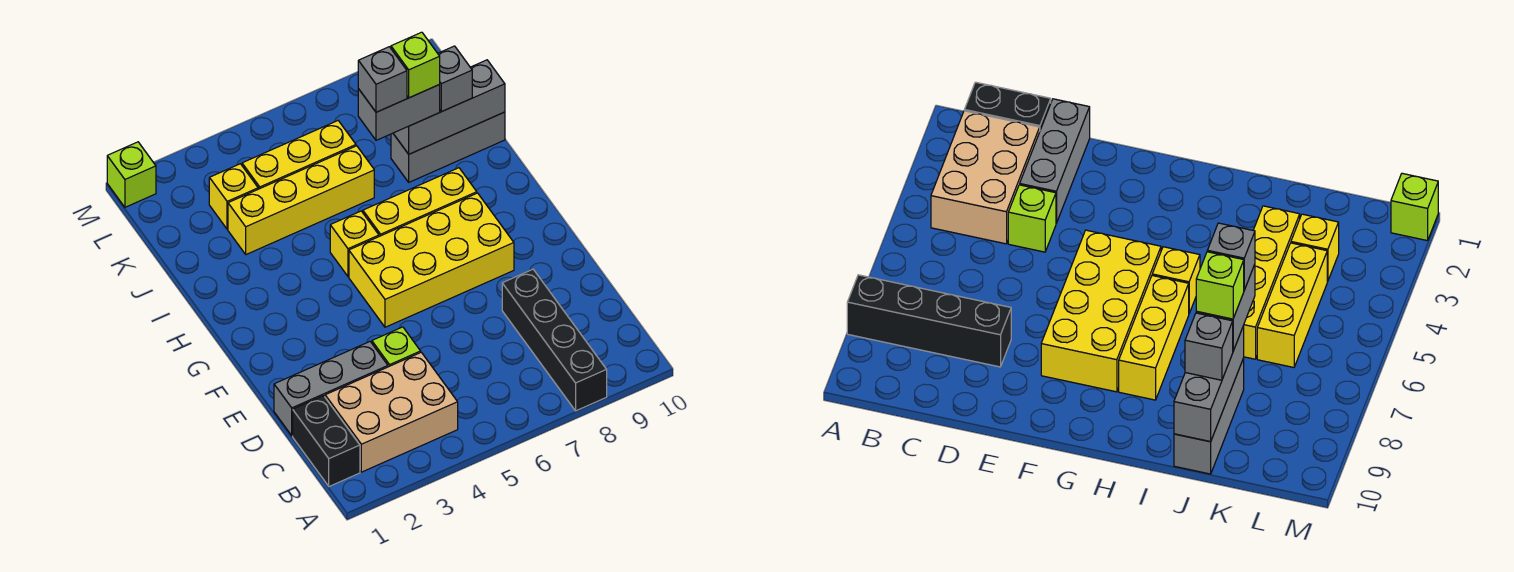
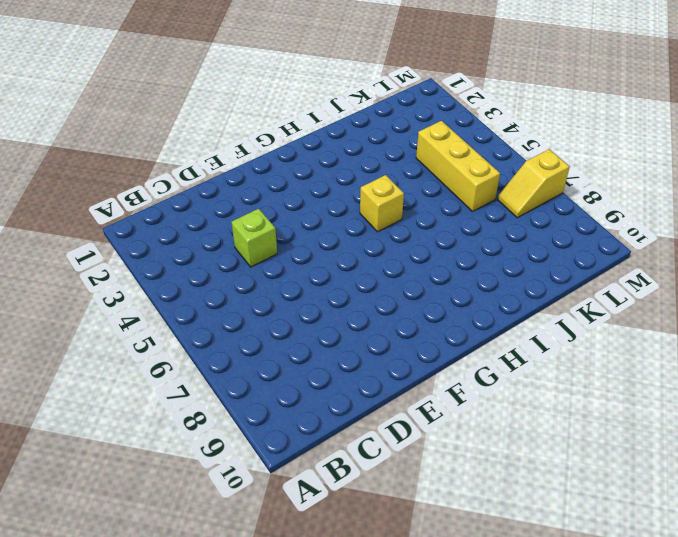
yellow slope L7:M7 level 1 top M -> none
none -> black brick A8:D8 level 1
none -> black brick B1:C1 level 1
none -> tan brick B2:C4 level 1

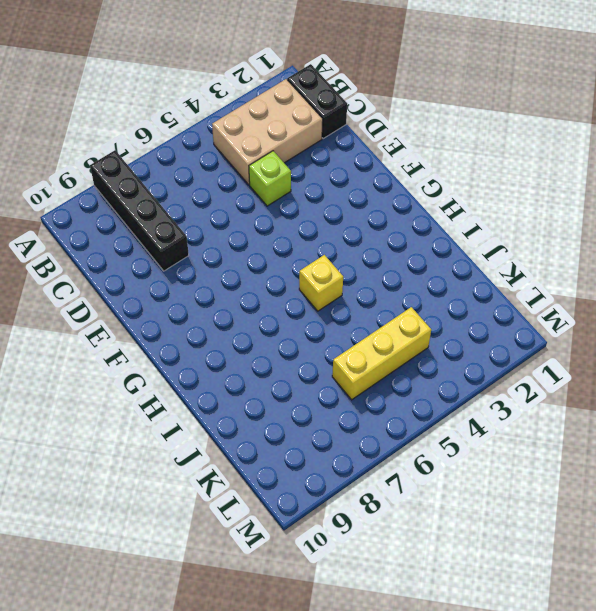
none -> grey brick D1:D3 level 1
none -> yellow brick F5:G8 level 1
none -> yellow brick H6:H8 level 1

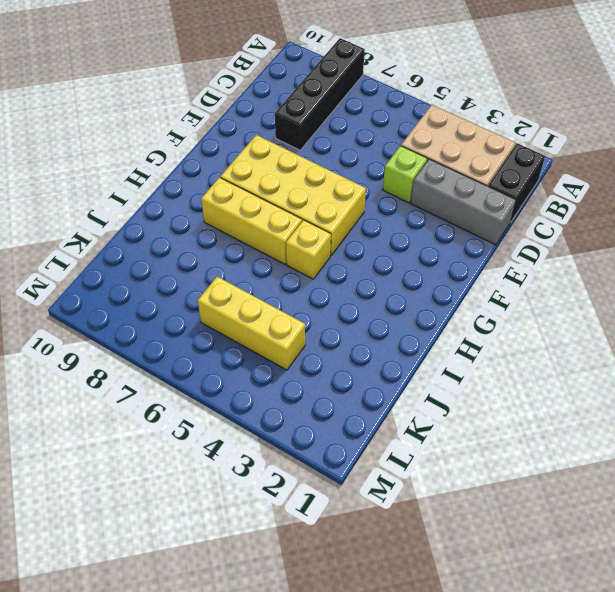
none -> yellow brick J3:J6 level 1
none -> grey brick J8:J10 level 1
none -> yellow brick K3 level 1

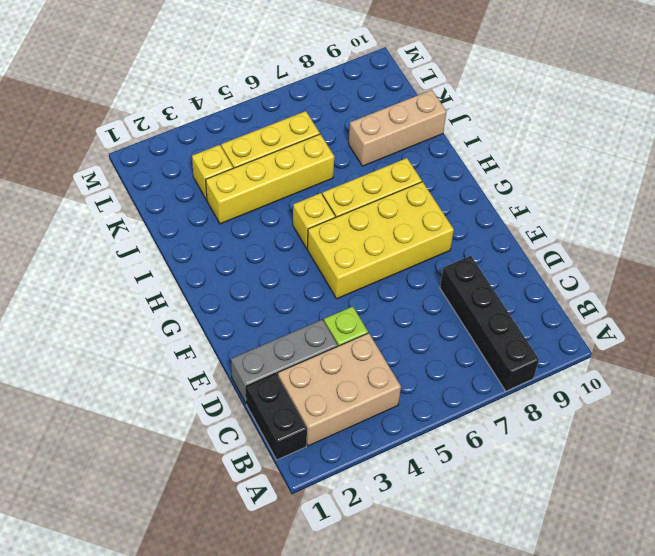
tan brick J8:J10 level 1 -> grey brick J8:J10 level 1
none -> lime brick M1 level 1
none -> grey brick J8:J10 level 2
none -> grey brick J7:J8 level 3

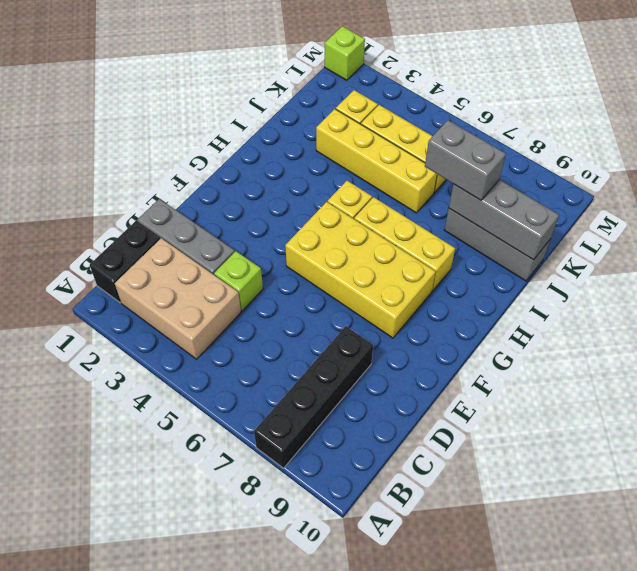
none -> grey brick J9 level 3
none -> grey brick J7 level 4
none -> lime brick J8 level 4

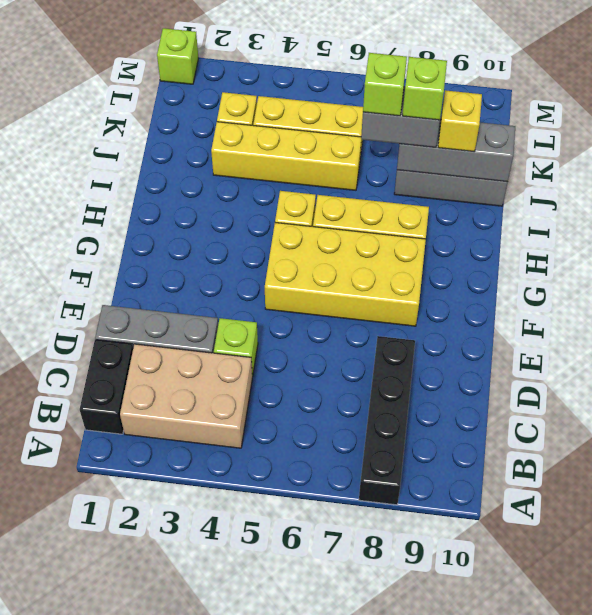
lime brick J7 level 4 -> grey brick J7 level 4
yellow brick J9 level 3 -> grey brick J9 level 3

